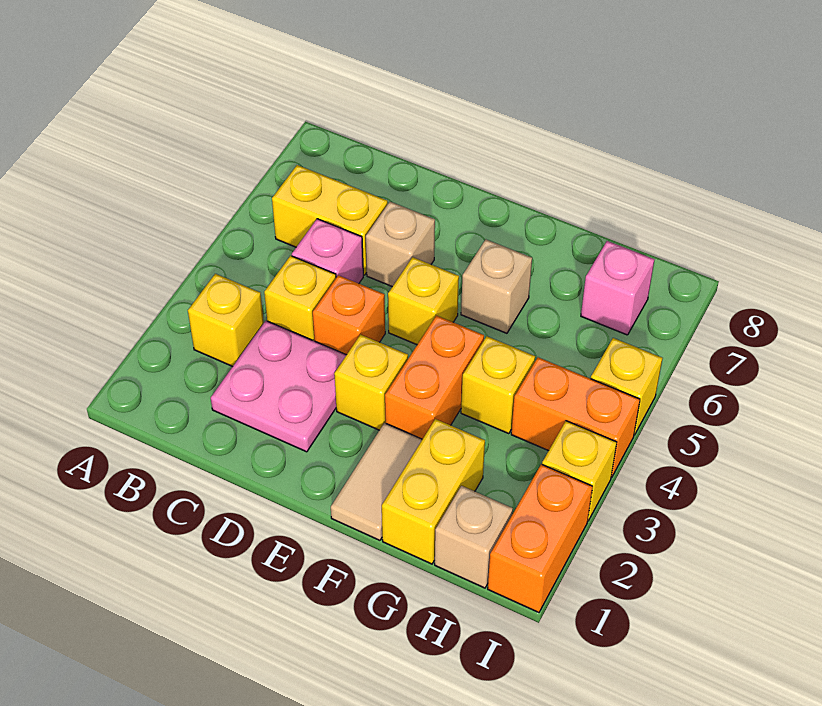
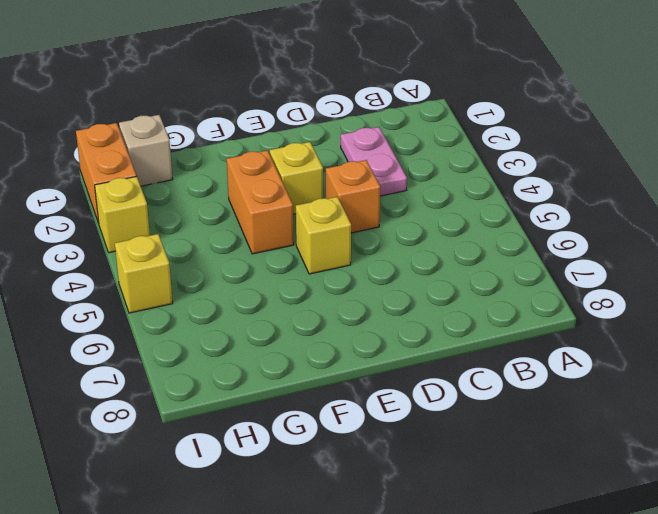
pink plate C2:C3 level 1 -> pink plate C2:D3 level 1
none -> yellow brick B3 level 1
none -> yellow brick B6:C6 level 1
none -> yellow brick C4 level 1

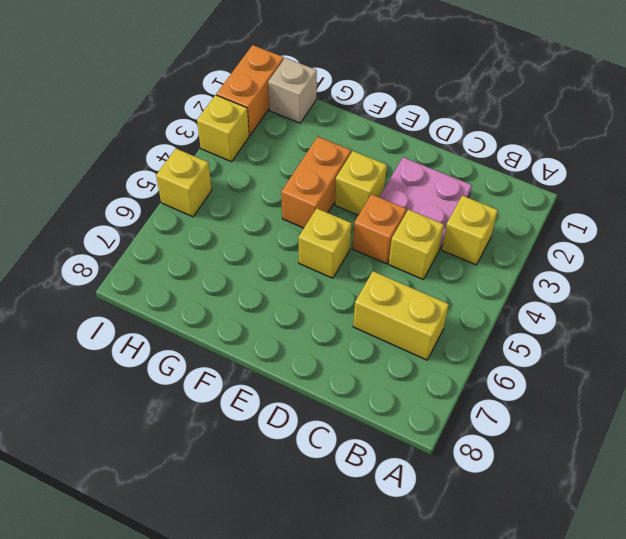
none -> pink brick C5 level 1
none -> tan brick D6 level 1
none -> tan tile F1:F2 level 1

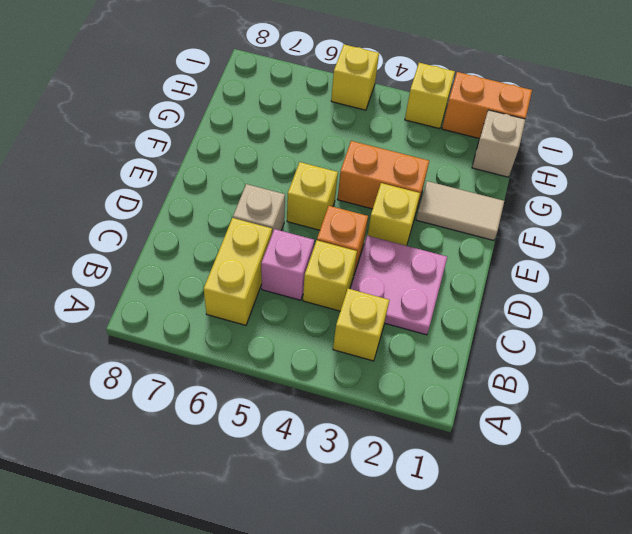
none -> tan brick F6 level 1
none -> yellow brick G1:G2 level 1
none -> yellow brick G4 level 1

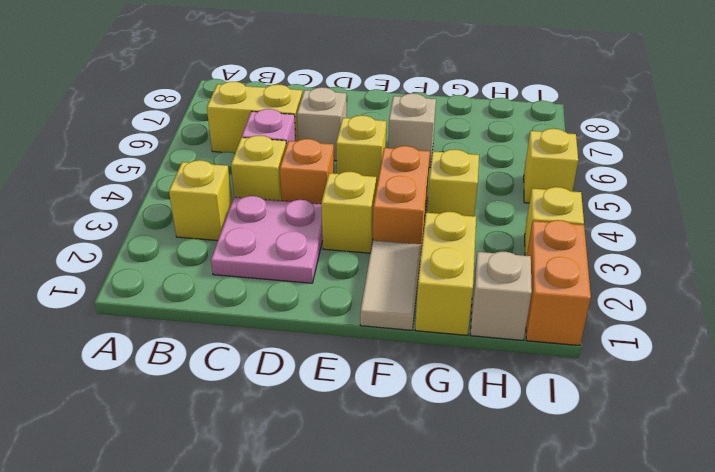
none -> orange brick H4:I4 level 1
none -> pink brick H7 level 1

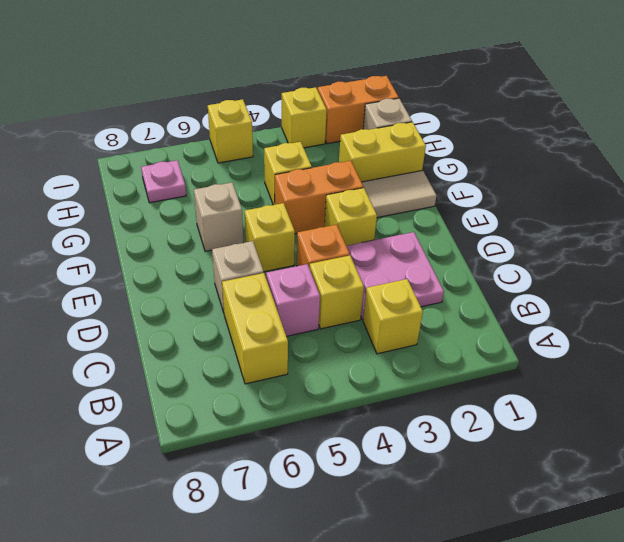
pink plate H7 level 1 -> pink brick H7 level 1
none -> orange brick H4:I4 level 1

